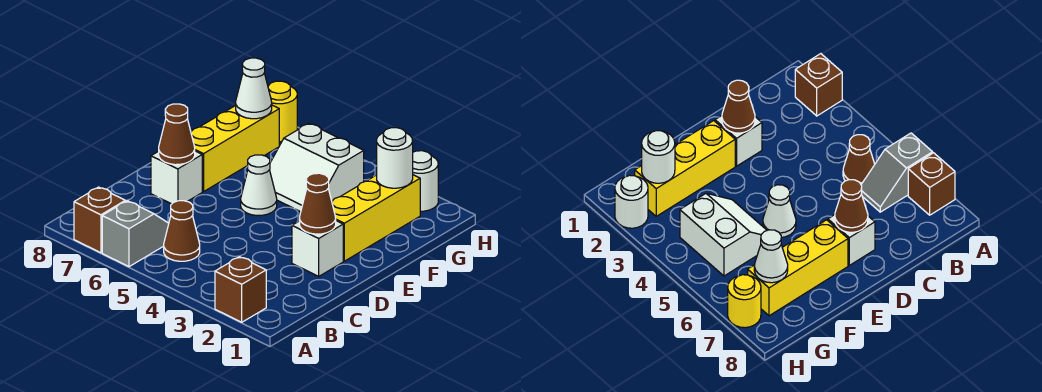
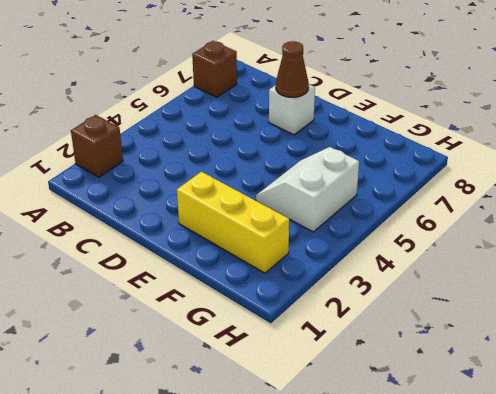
none -> grey slope A6:B6 level 1 top A
none -> brown cone B5 level 1
none -> white brick D2 level 1

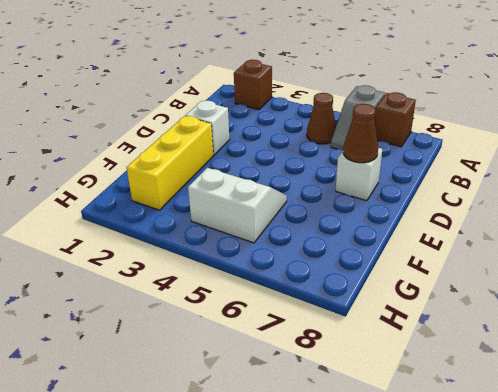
none -> white cone E5 level 1
none -> yellow brick E7:G7 level 1
none -> white round brick H2 level 1

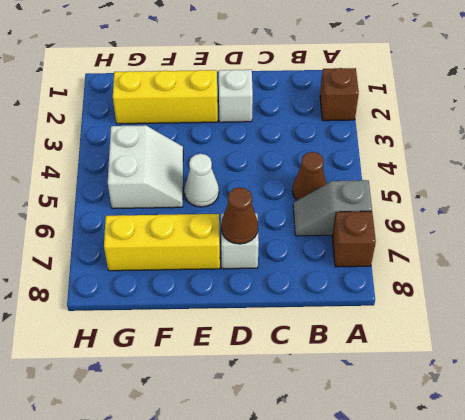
none -> white round brick H2 level 1
none -> yellow round brick H7 level 1
none -> brown cone D2 level 2

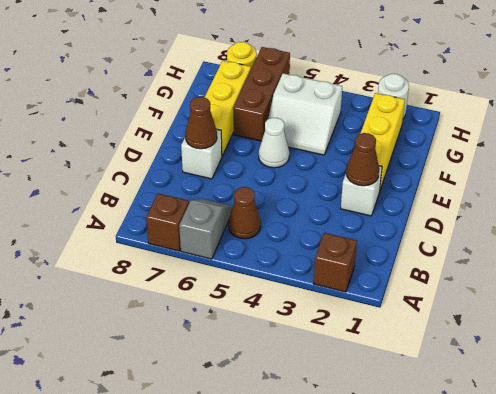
brown brick F6:H6 level 1 -> none
none -> white round brick G2 level 2
none -> white cone G7 level 2

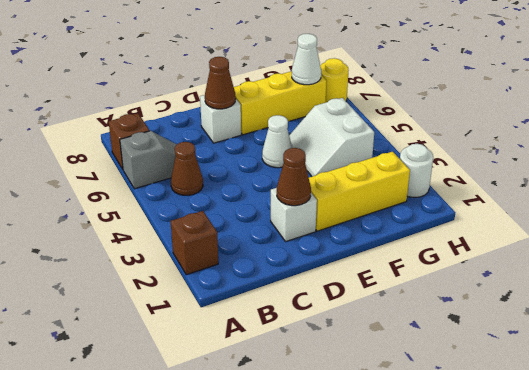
none -> white round brick G2 level 2

